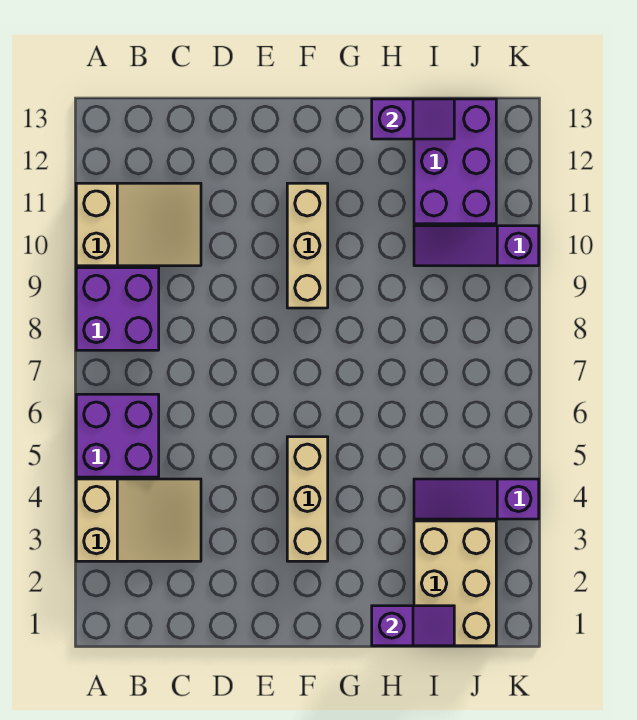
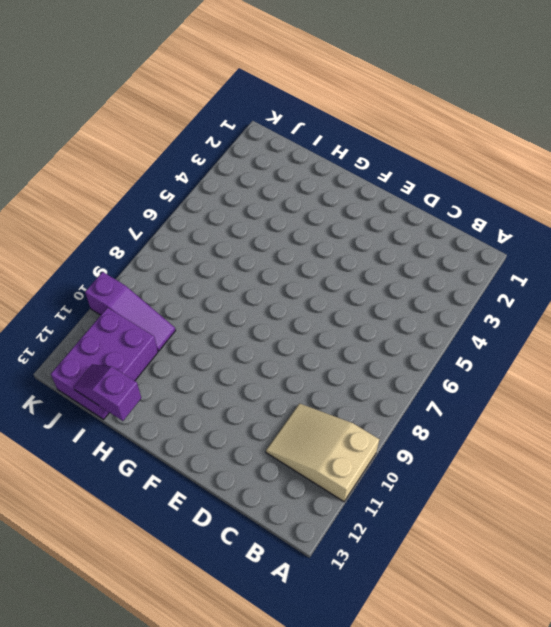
none -> tan slope A3:C4 level 1 top A
none -> purple brick A5:B6 level 1
none -> purple brick A8:B9 level 1

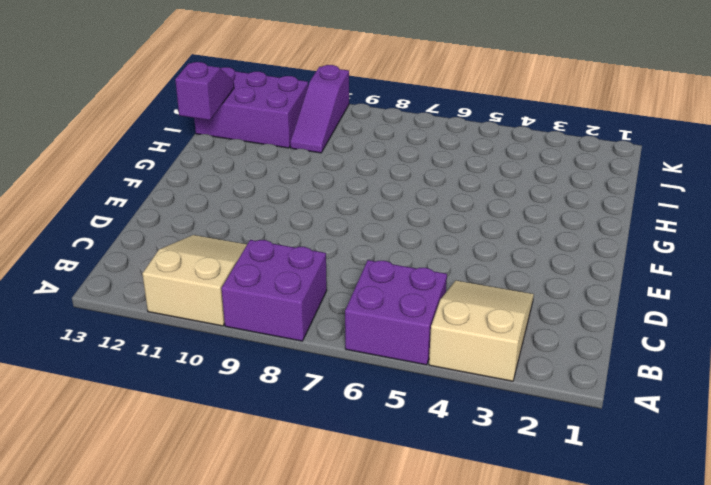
none -> tan brick F3:F5 level 1
none -> tan brick F9:F11 level 1
none -> tan brick I1:J3 level 1

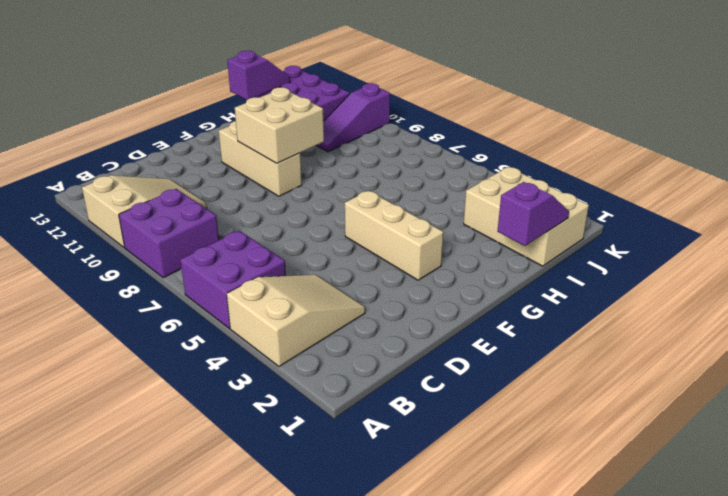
tan brick F9:G10 level 2 -> none
none -> purple slope I4:K4 level 1 top K

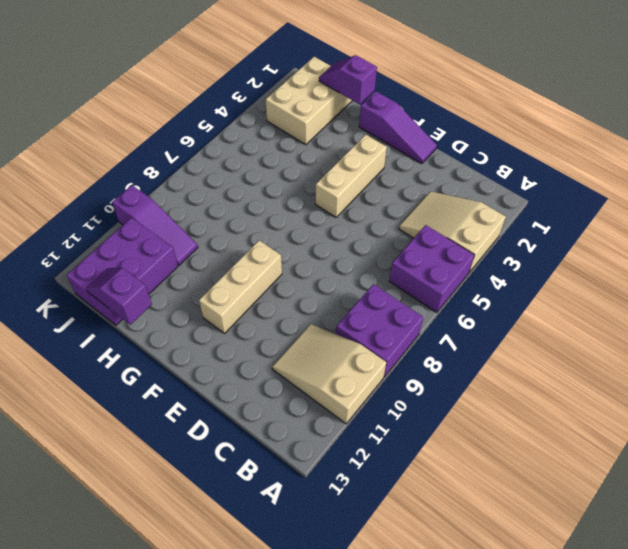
purple slope E1:G1 level 1 top G -> purple slope I4:K4 level 1 top K

